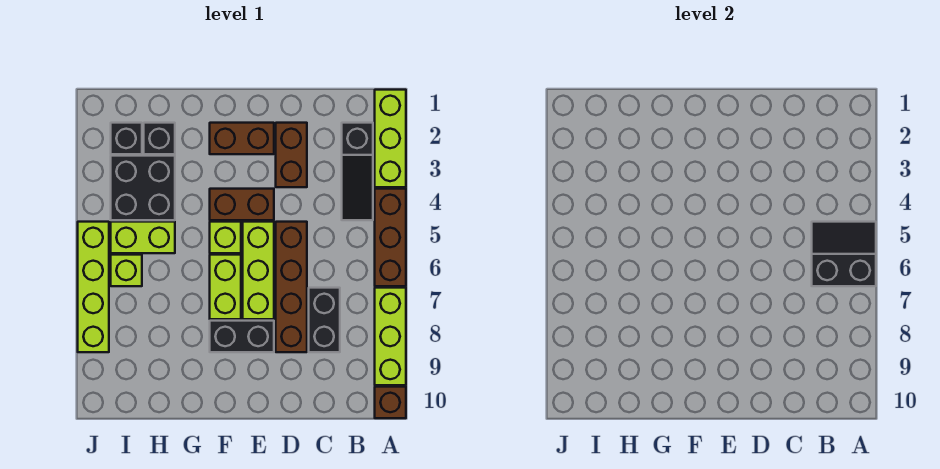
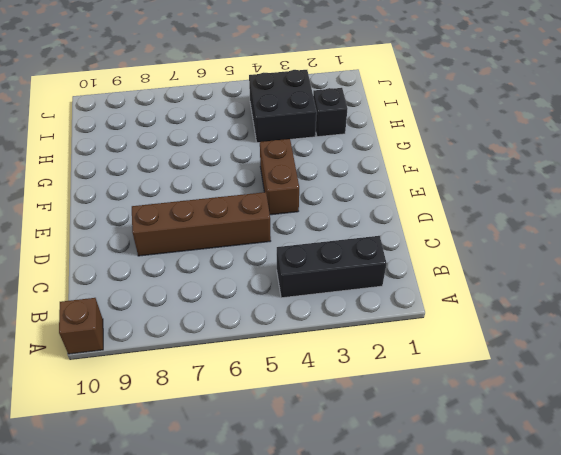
black brick B2:B4 level 1 -> black slope B2:B4 level 1 top 2
none -> lime brick A1:A3 level 1
none -> brown brick A4:A6 level 1
none -> lime brick A7:A9 level 1

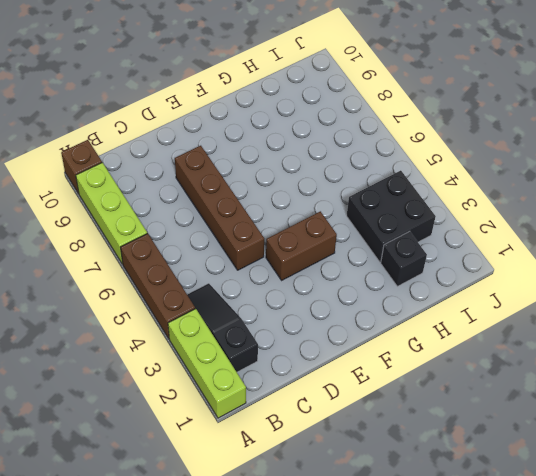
none -> black brick C7:C8 level 1
none -> brown brick D2:D3 level 1
none -> brown brick E2:F2 level 1

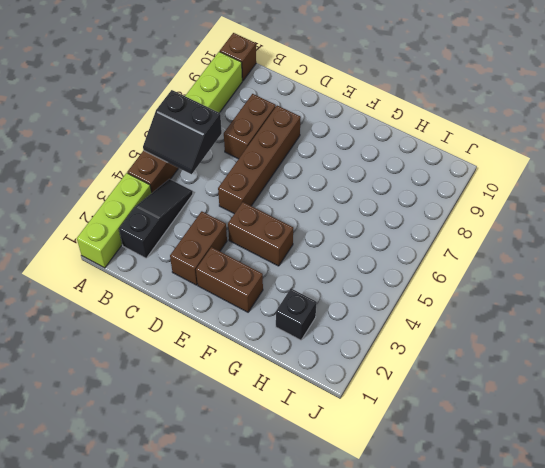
brown brick C7:C8 level 1 -> black brick C7:C8 level 1
none -> lime brick E5:E7 level 1
none -> black brick E8:F8 level 1
none -> lime brick F5 level 1

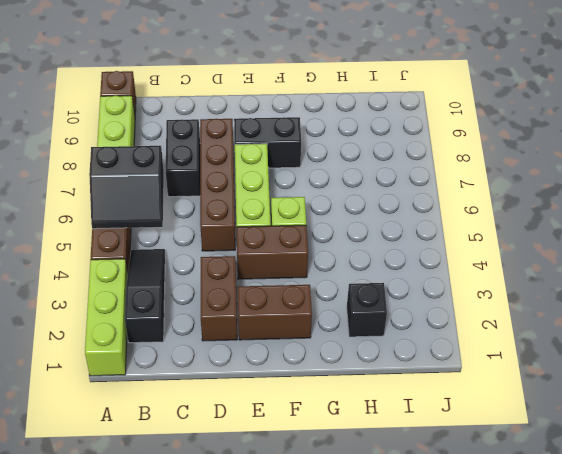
none -> lime brick F6:F7 level 1
none -> black brick H3:I4 level 1
none -> lime brick H5:I5 level 1

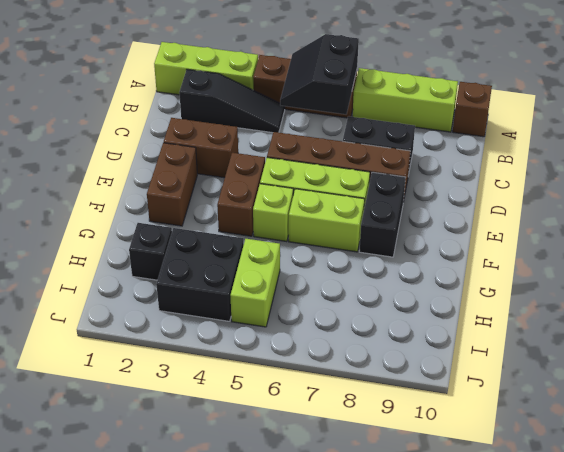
none -> black brick I2 level 1
none -> lime brick I6 level 1
none -> lime brick J5:J8 level 1

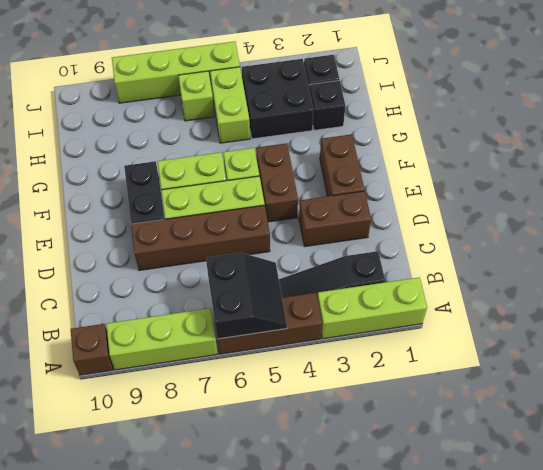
none -> black brick C7:C8 level 1

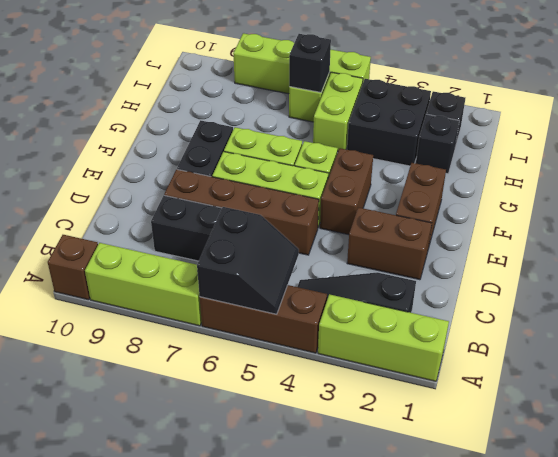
black brick I6 level 2 -> none

